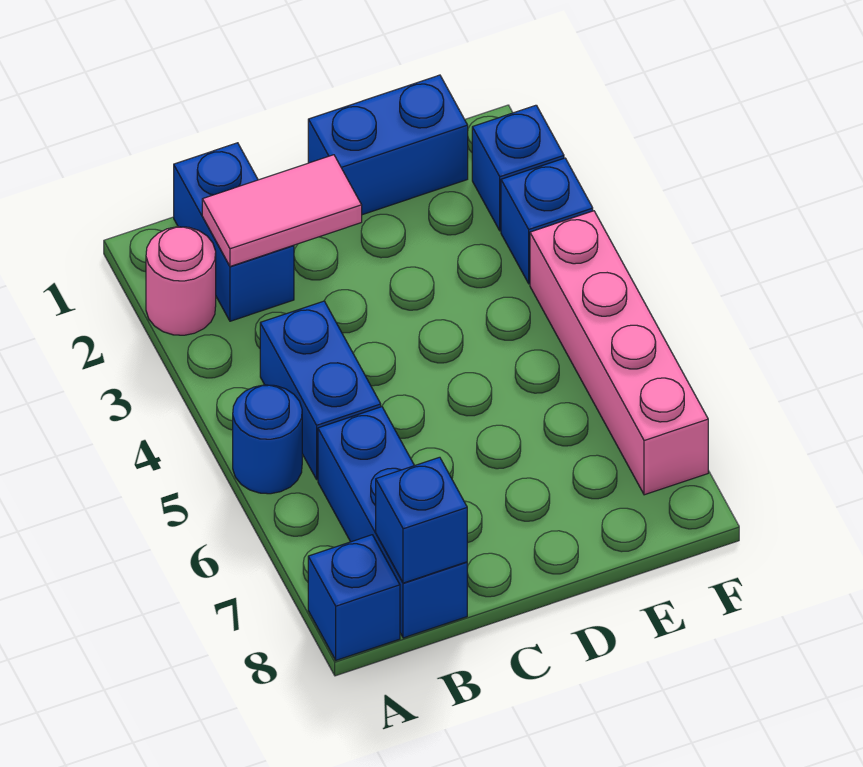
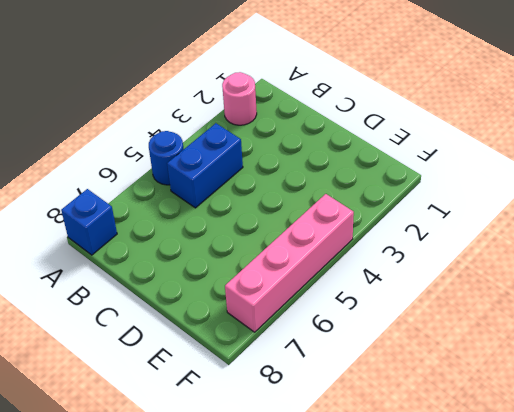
none -> blue brick B1:B2 level 1
none -> blue brick B6:B8 level 1
none -> blue brick D1:E1 level 1

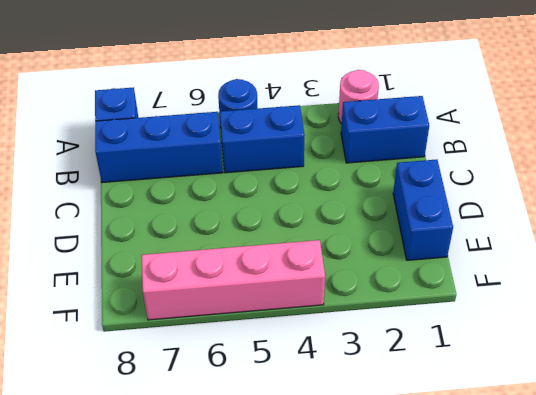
none -> blue brick F2 level 1
none -> blue brick F3 level 1
none -> pink tile B2:C2 level 2

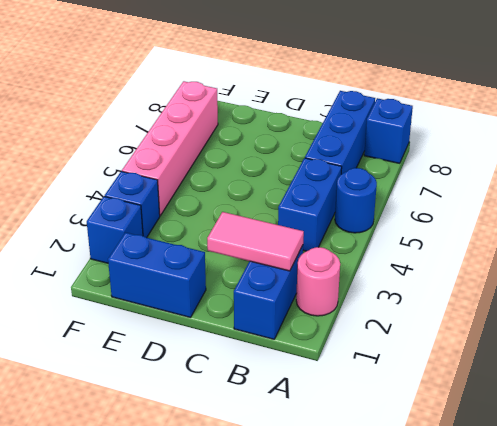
none -> blue brick B8 level 2

